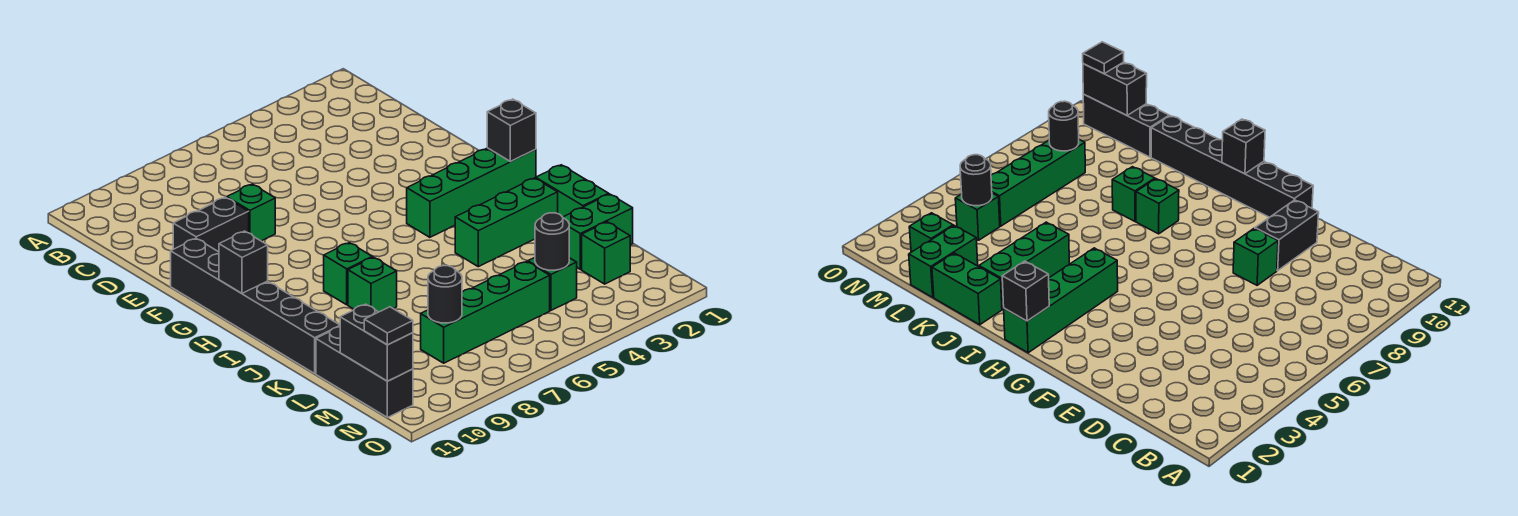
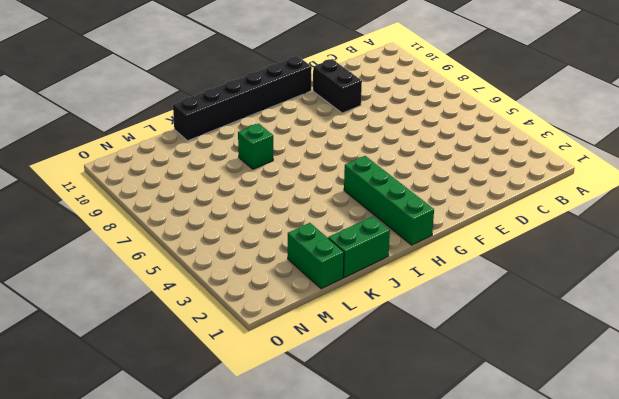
none -> green brick E8 level 1
none -> green brick I8 level 1
none -> green brick J2:J4 level 1

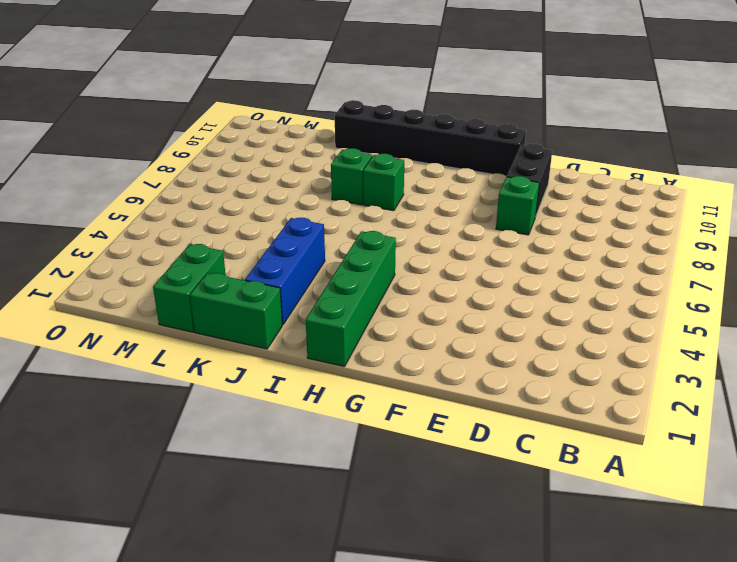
blue brick J2:J4 level 1 -> green brick J2:J4 level 1
none -> black brick L11:N11 level 1
none -> green brick M2 level 1
none -> green brick M4 level 1

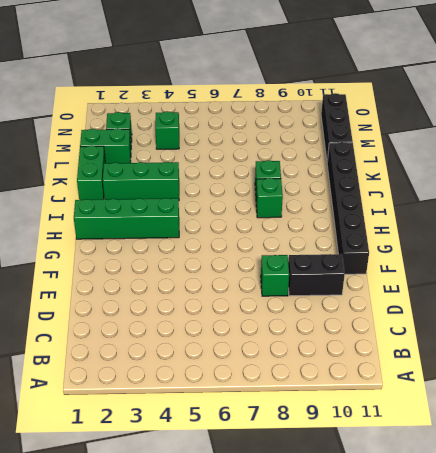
none -> green brick M5:M8 level 1
none -> black brick H1 level 2
none -> black brick H11 level 2

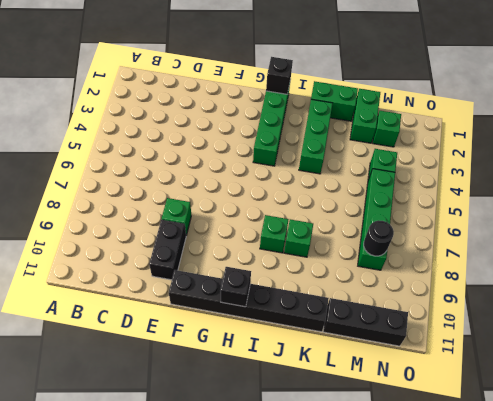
none -> black round brick M4 level 2
none -> black brick M11:N11 level 2
none -> black tile N11 level 3

